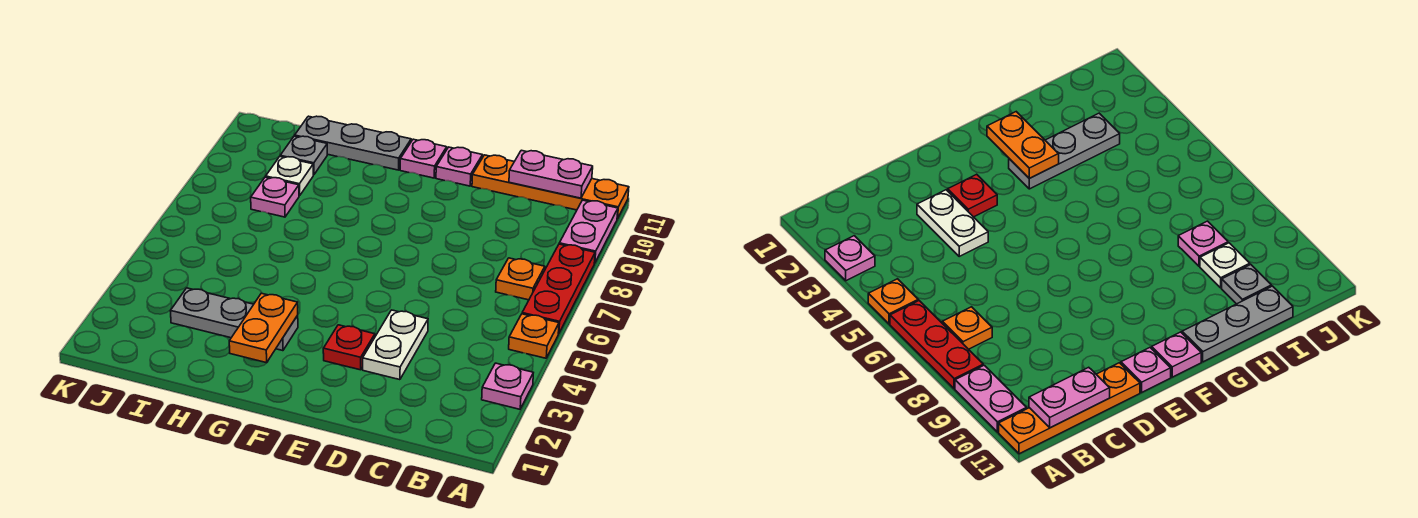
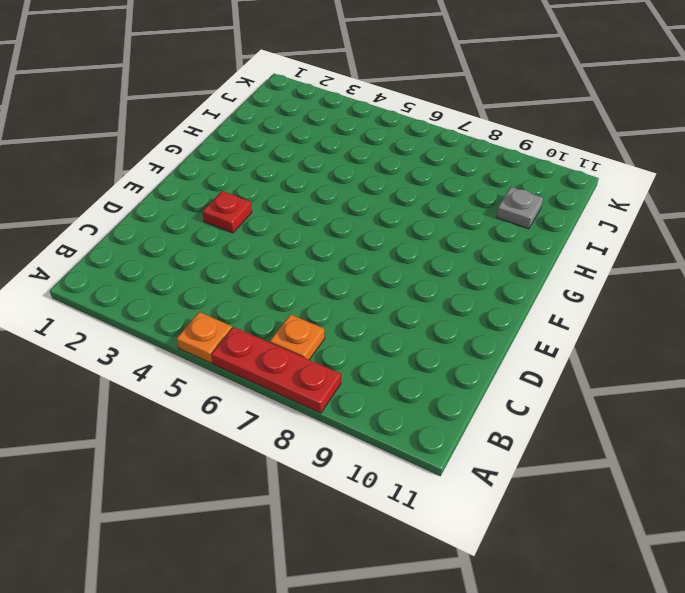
none -> pink plate A3 level 1
none -> pink plate A9:A10 level 1
none -> orange plate A11:D11 level 1

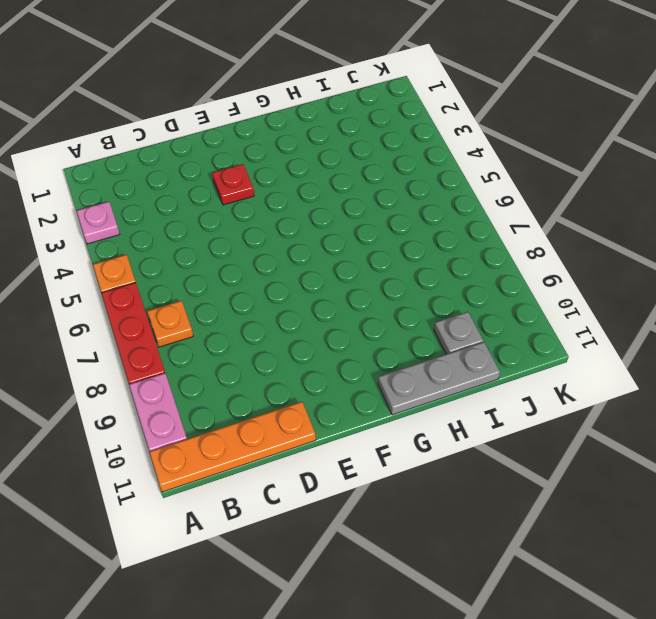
none -> white plate D3:D4 level 1
none -> pink plate E11 level 1
none -> pink plate F11 level 1

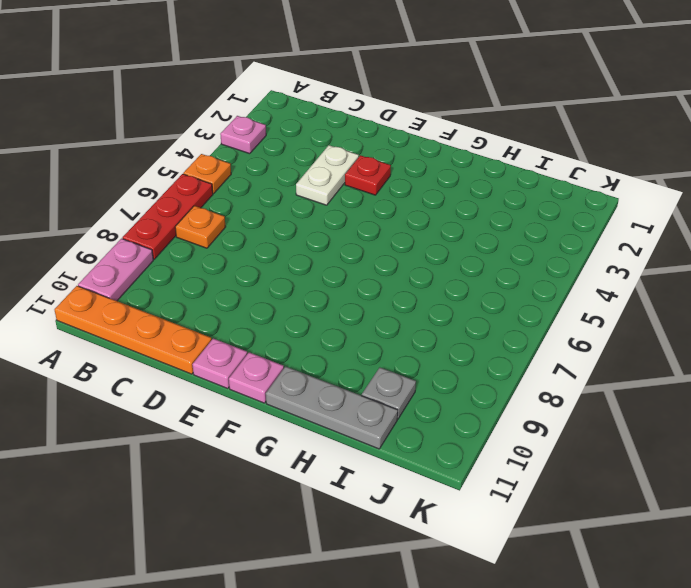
none -> grey plate G3:I3 level 1
none -> pink plate I8 level 1
none -> white plate I9 level 1

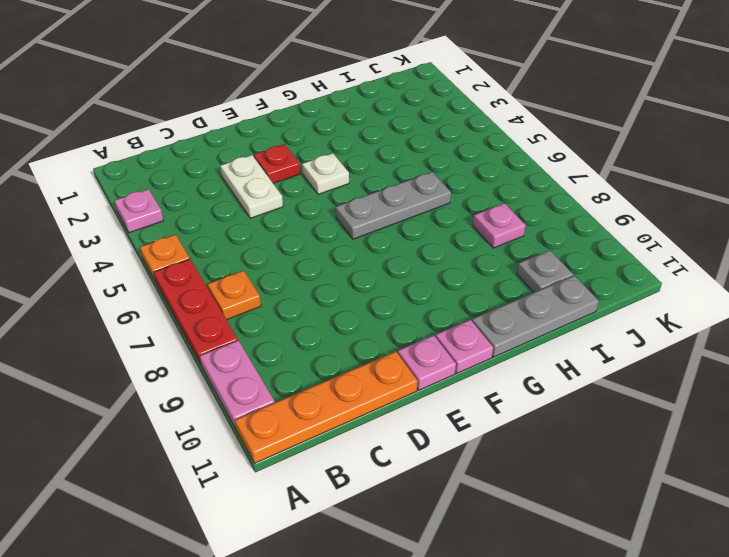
white plate F4 level 1 -> white plate I9 level 1
grey plate F6:H6 level 1 -> grey plate G3:I3 level 1
none -> pink plate B11:C11 level 2
none -> orange plate G2:G3 level 2

